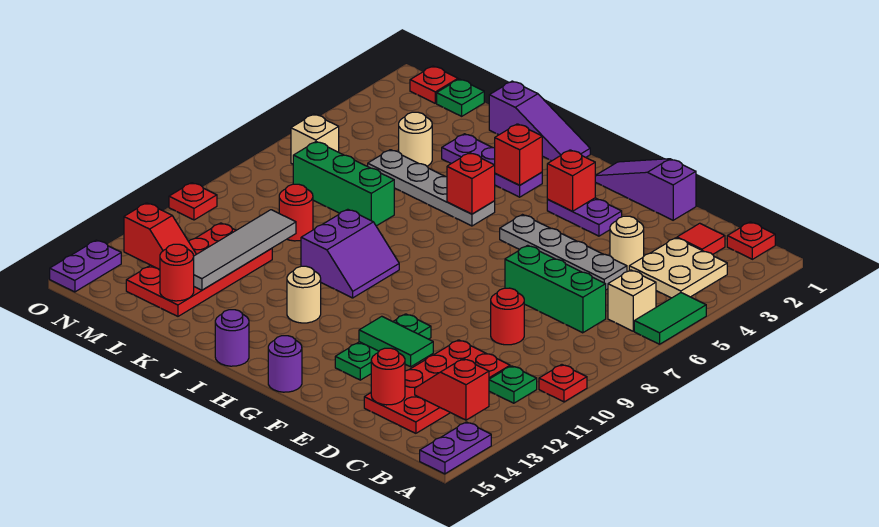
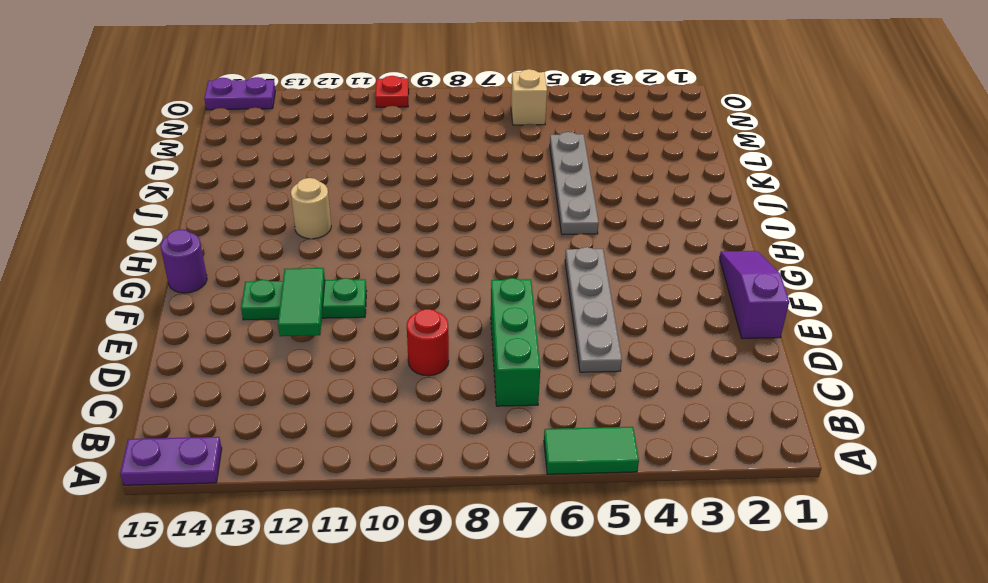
none -> red plate A10 level 1
none -> red plate B1 level 1
none -> tan plate B3:C4 level 1
none -> tan brick B6 level 1

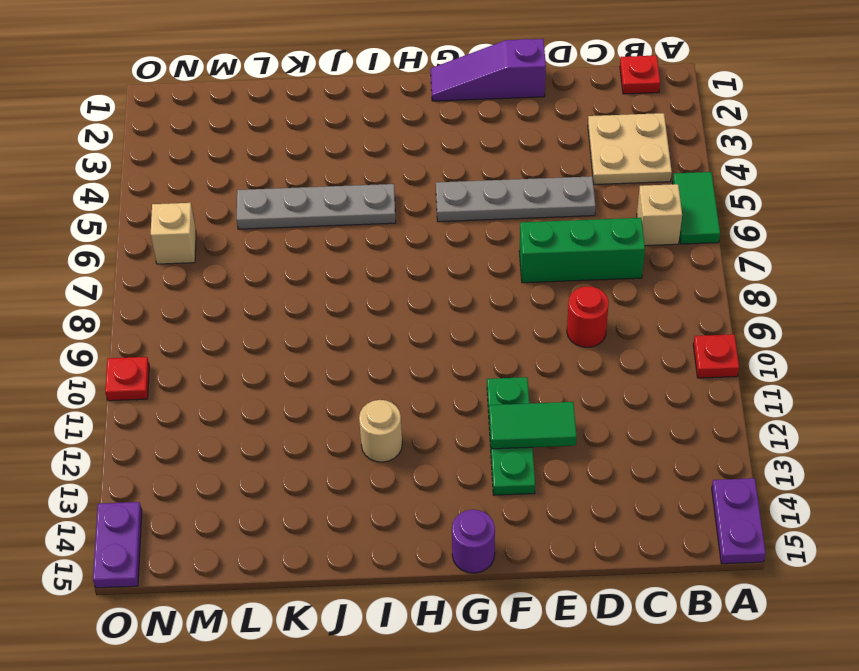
none -> green plate B11 level 1
none -> red tile C2 level 1
none -> red plate C11:D14 level 1
none -> tan round brick D4 level 1

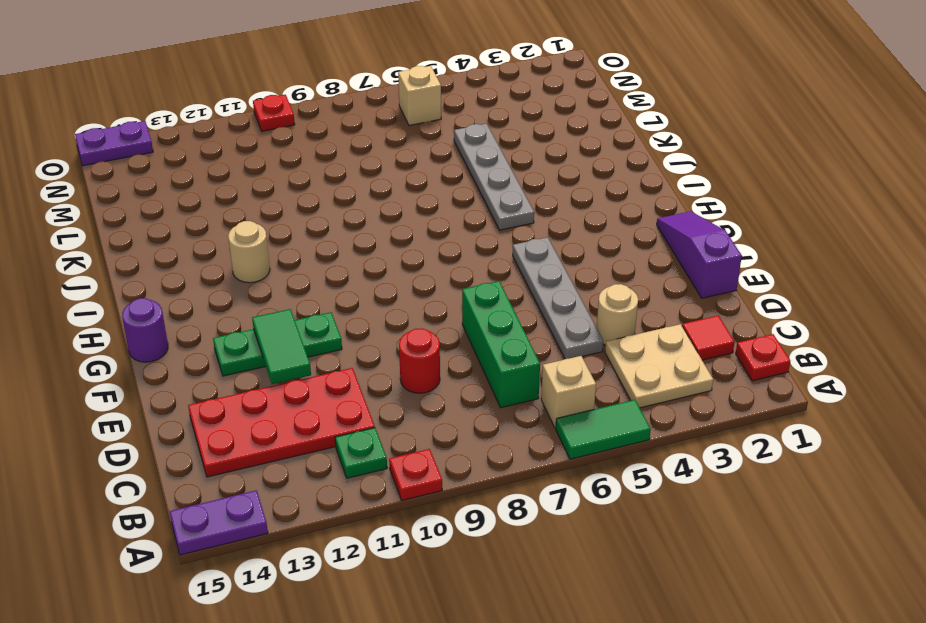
none -> purple plate F3:G3 level 1
none -> purple slope I1:K1 level 1 top K
none -> purple plate I3:K3 level 1
none -> purple slope I9:J10 level 1 top J

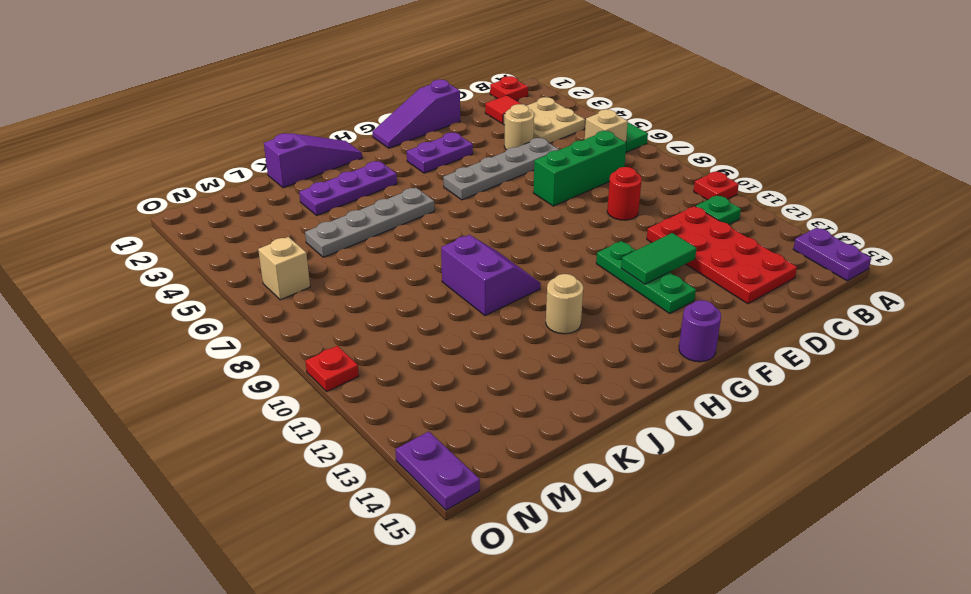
none -> purple round brick I15 level 1
none -> green brick K7:M7 level 1
none -> tan round brick L4 level 1
none -> red round brick L9 level 1

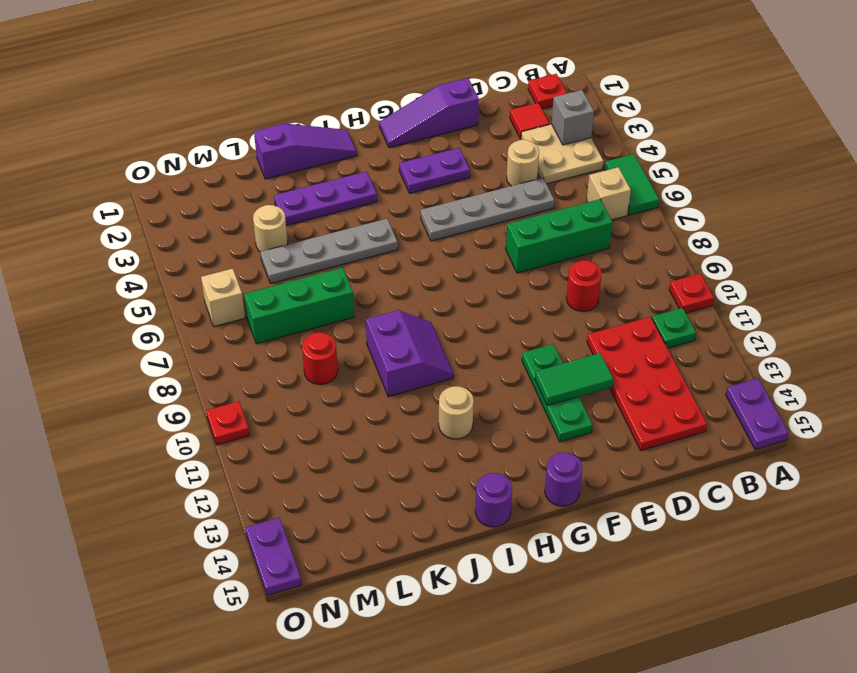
grey brick B3 level 2 -> none
none -> red plate L11:M14 level 1
none -> green plate M1 level 1
none -> red plate N1 level 1
none -> red slope B13:C13 level 2 top B

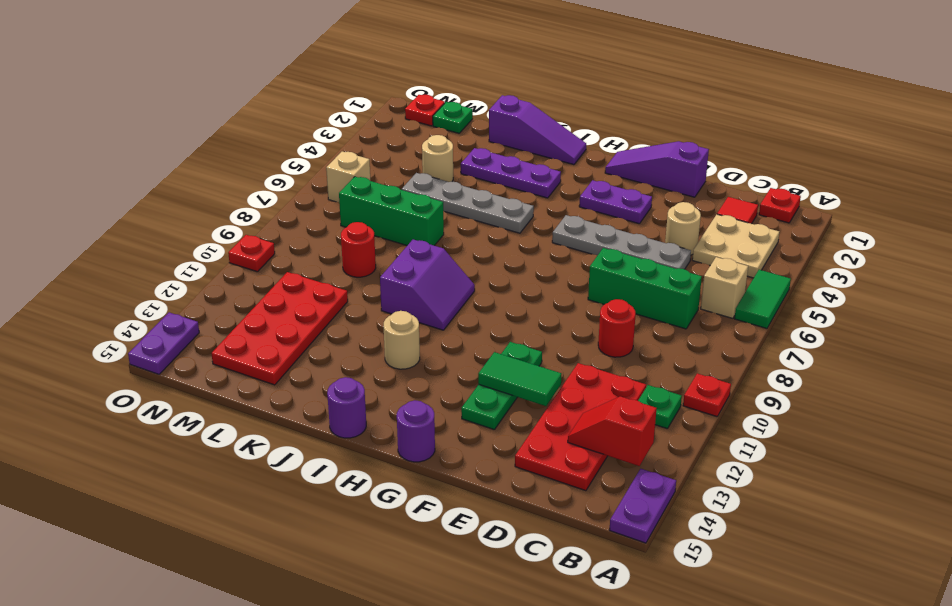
none -> red round brick D14 level 2
none -> red brick G3 level 2
none -> red brick I3 level 2
none -> red brick I5 level 2

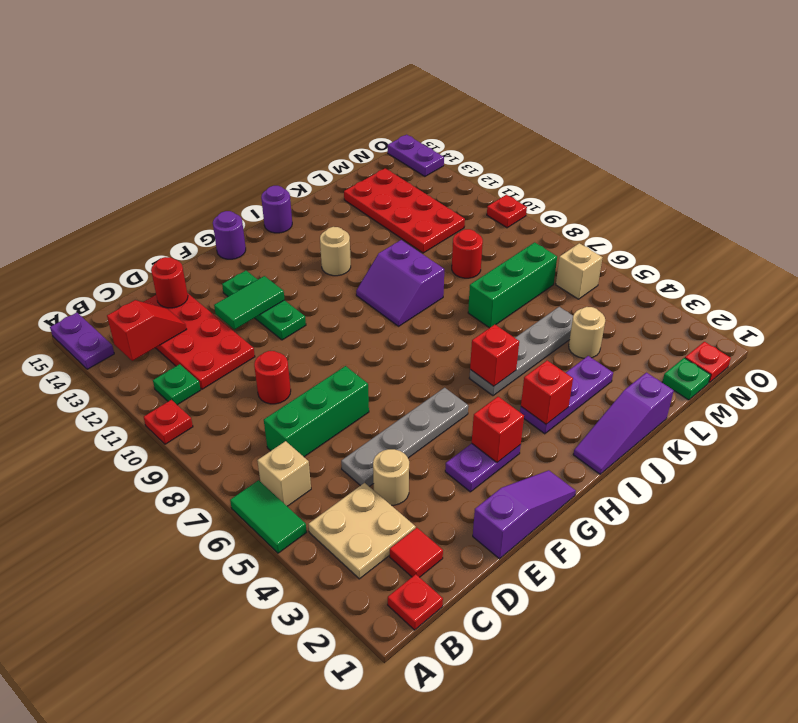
none -> grey tile L10:L13 level 2
none -> red round brick L14 level 2
none -> red slope M13:N13 level 2 top N

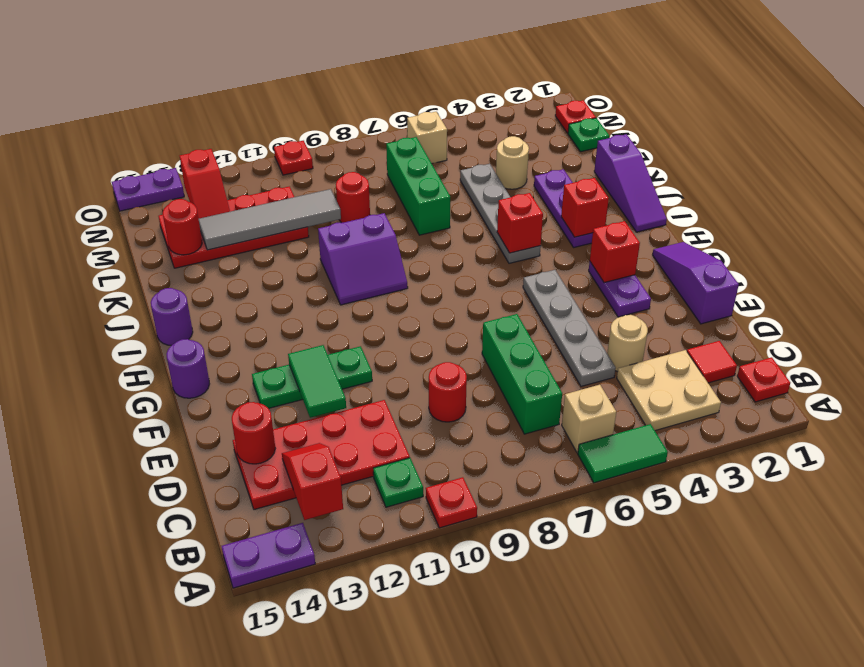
none -> tan round brick I12 level 1

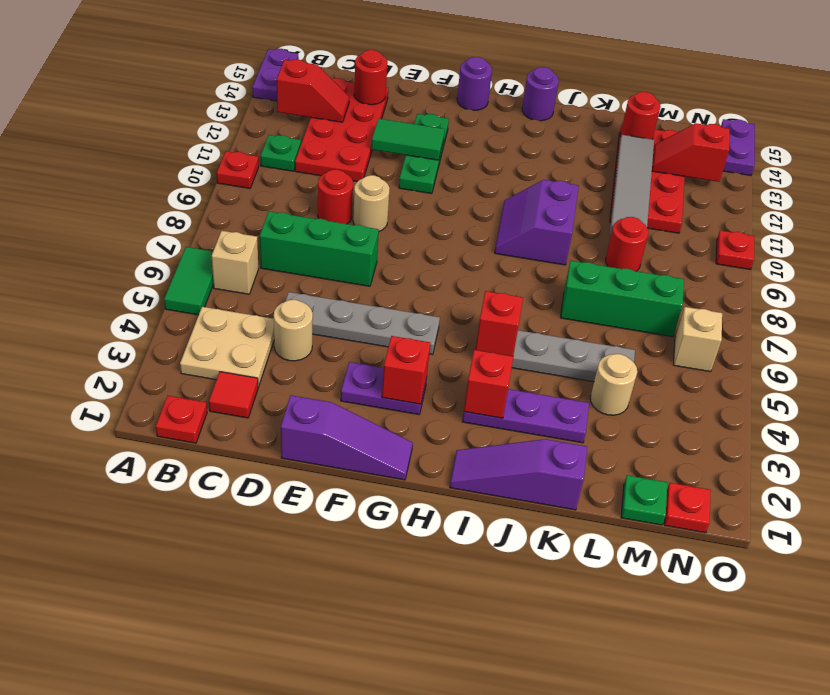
tan round brick E9 level 1 -> tan round brick I12 level 1

